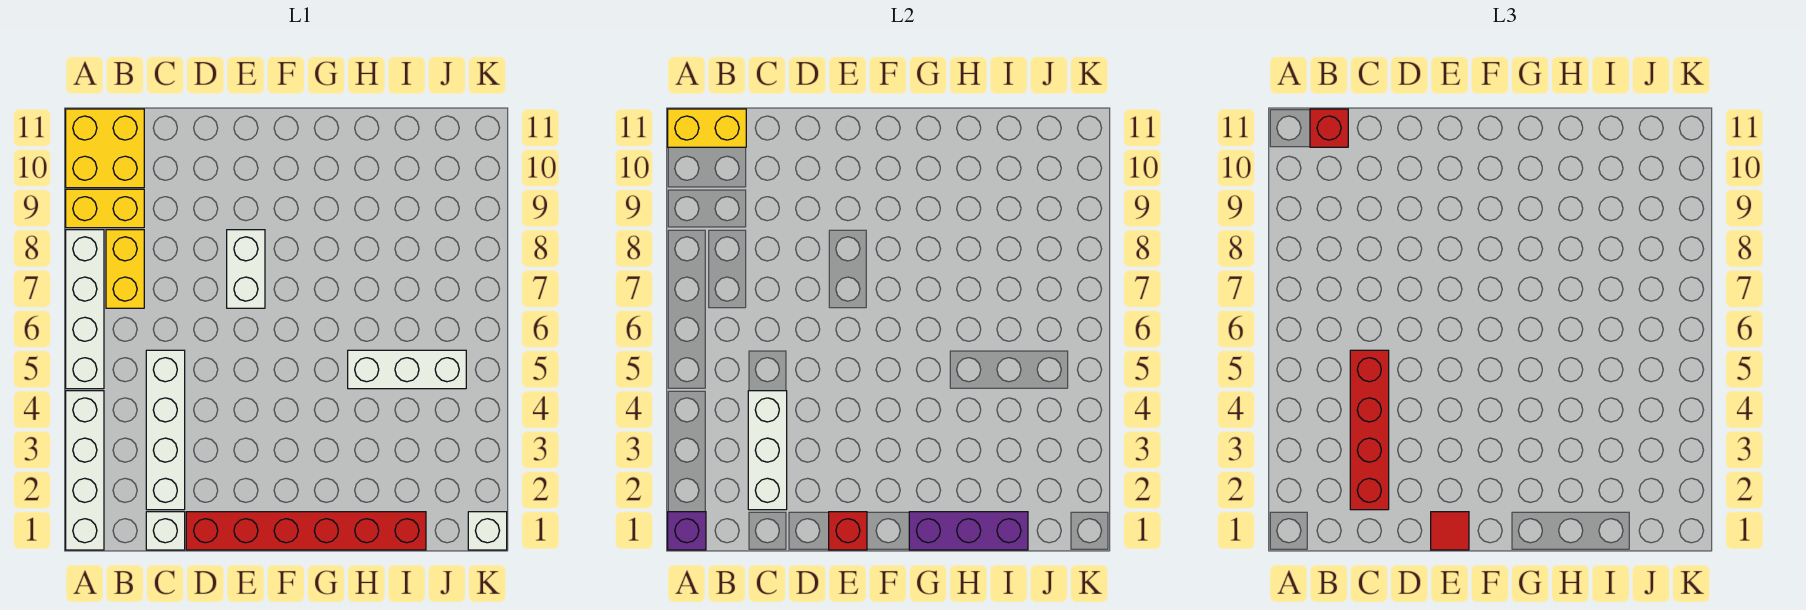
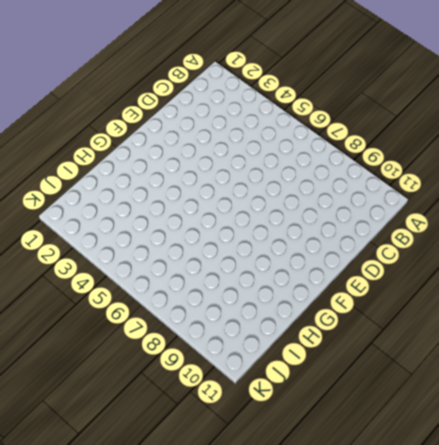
none -> white brick A1:A4 level 1
none -> white brick A5:A8 level 1
none -> yellow brick A9:B9 level 1

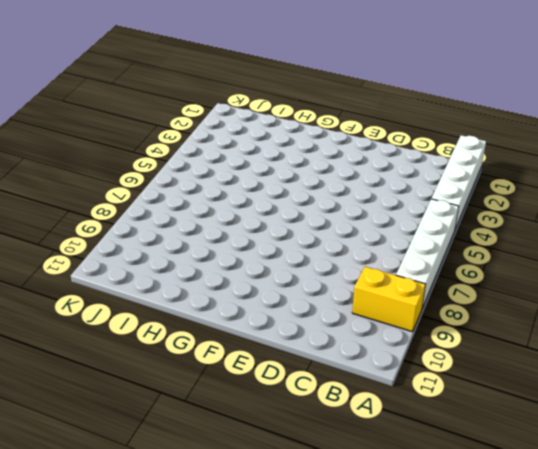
none -> yellow brick A10:B11 level 1
none -> yellow brick B7:B8 level 1
none -> white brick C1 level 1

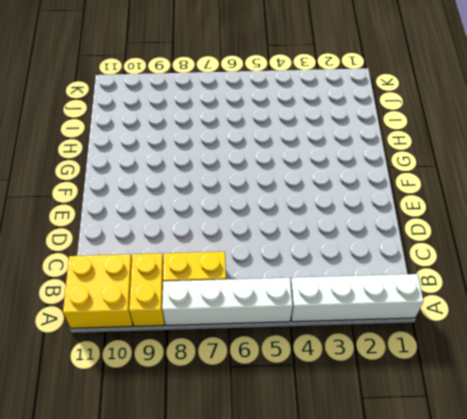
none -> white brick C1 level 1
none -> white brick C2:C5 level 1
none -> red brick D1:I1 level 1

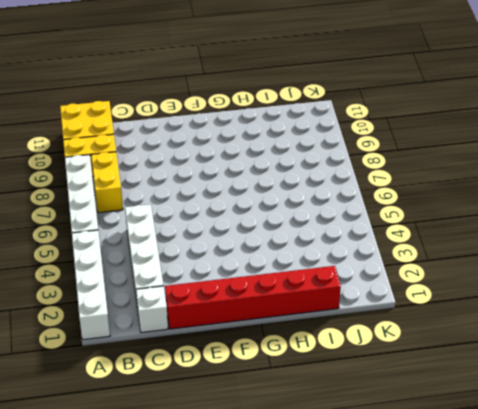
none -> white brick E7:E8 level 1
none -> white brick H5:J5 level 1
none -> white brick K1 level 1

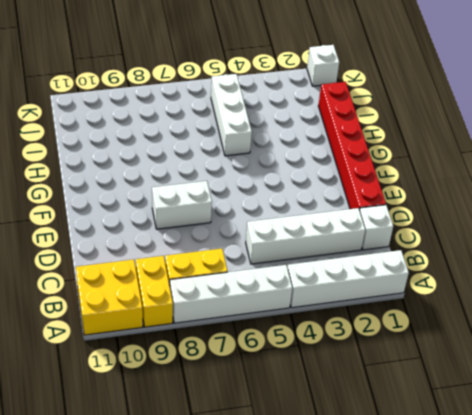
none -> purple brick A1 level 2
none -> yellow brick A11:B11 level 2
none -> white brick C2:C4 level 2

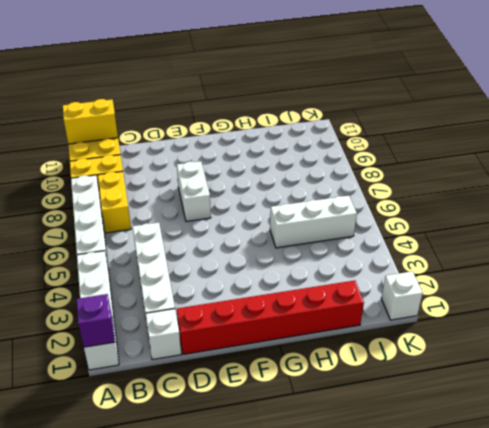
none -> white brick C2:C4 level 2
none -> red brick E1 level 2
none -> purple brick G1:I1 level 2

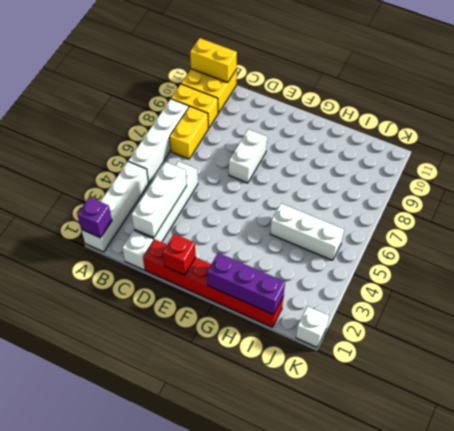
none -> red brick B11 level 3
none -> red brick C2:C5 level 3
none -> red tile E1 level 3

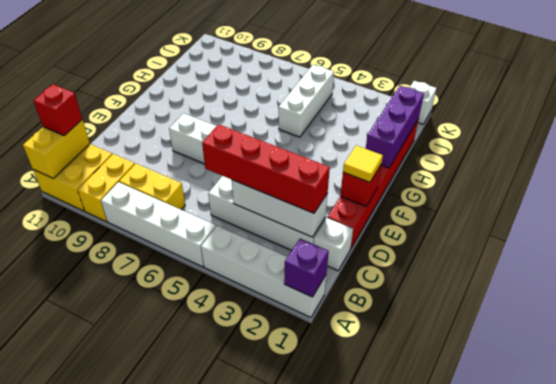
yellow tile E1 level 3 -> red tile E1 level 3

